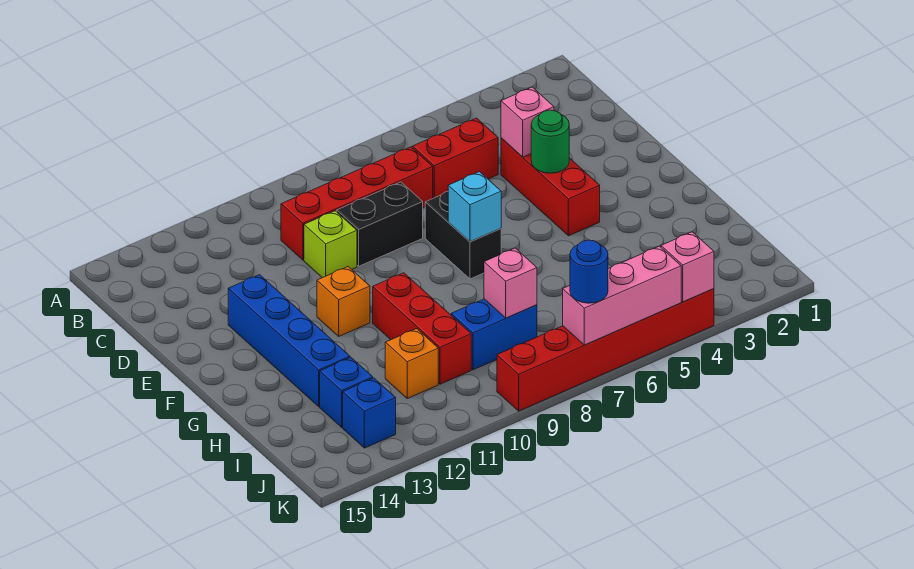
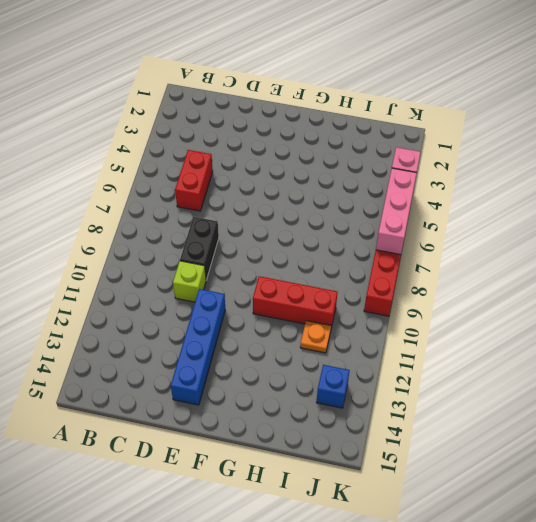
blue brick E11:E14 level 1 -> blue brick E13:H13 level 1
orange plate I11 level 1 -> orange brick I11 level 1
none -> red brick C7:C10 level 1
none -> red brick D4:F4 level 1
none -> black brick E7:F7 level 1

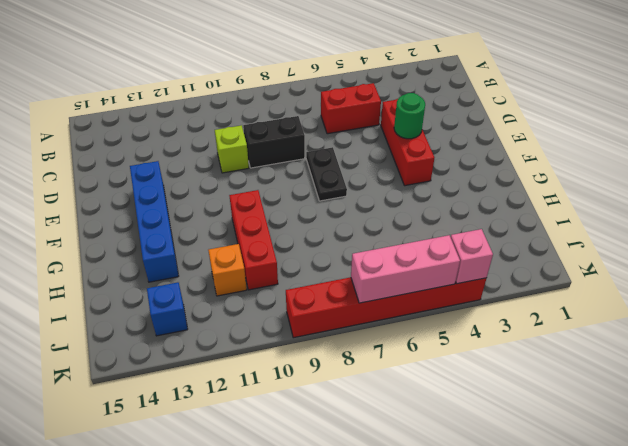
black plate E7:F7 level 1 -> black brick E7:F7 level 1
none -> red brick C7:C10 level 1
none -> orange brick F11 level 1
none -> blue brick I8:I9 level 1

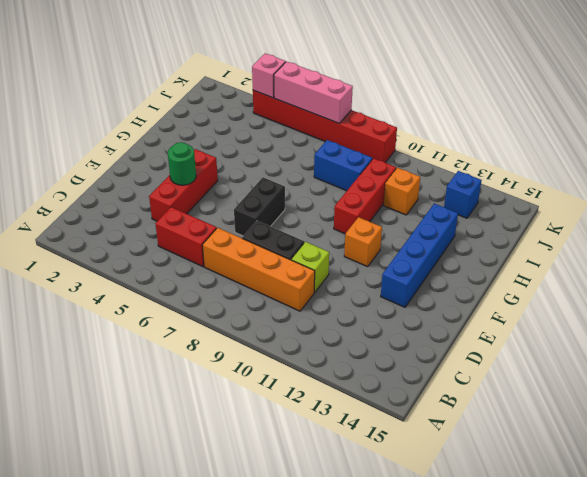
orange brick C7:C10 level 1 -> red brick C7:C10 level 1
none -> blue brick I13 level 1
none -> pink brick D4 level 2
none -> cyan brick F7 level 2

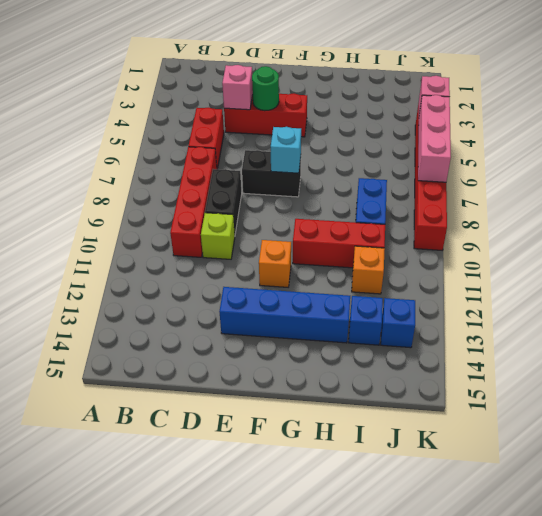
none -> pink brick I8 level 2
none -> blue round brick K7 level 3

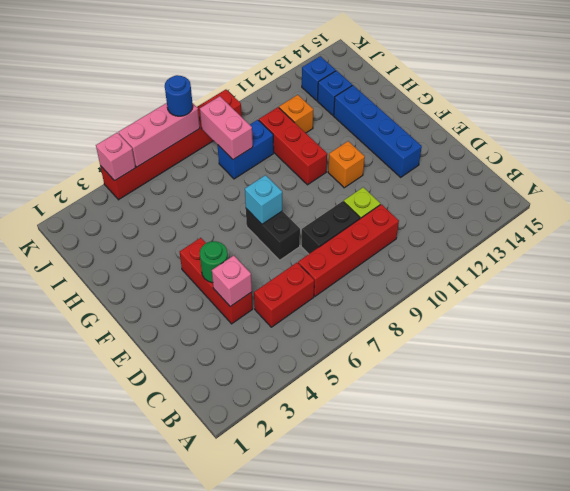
pink brick I8:J8 level 2 -> pink brick I8 level 2

